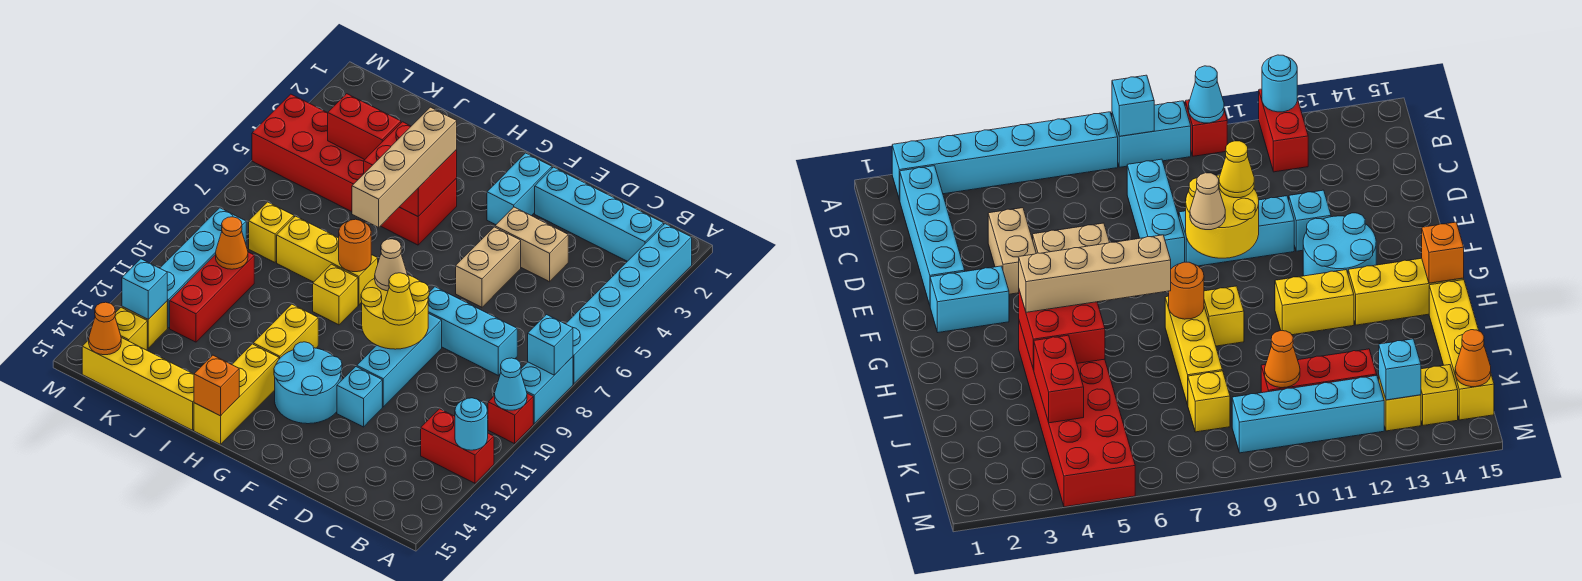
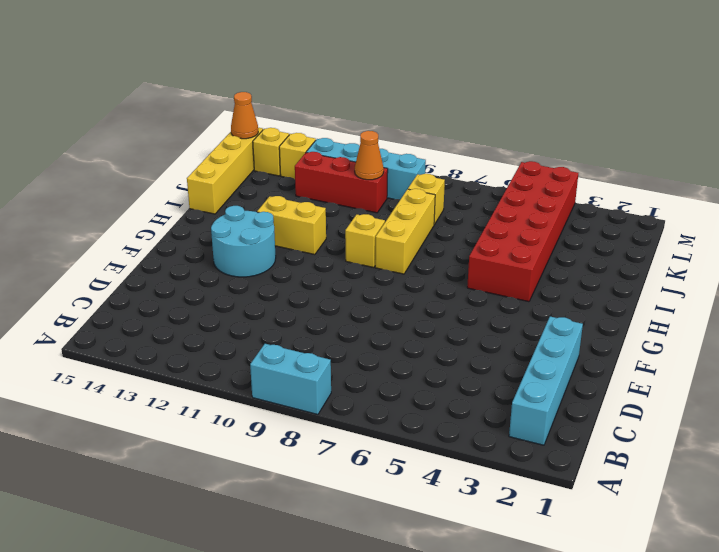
none -> cyan brick A2:A7 level 1
none -> red brick A10 level 1
none -> red brick A12:B12 level 1
none -> cyan brick C8:E8 level 1

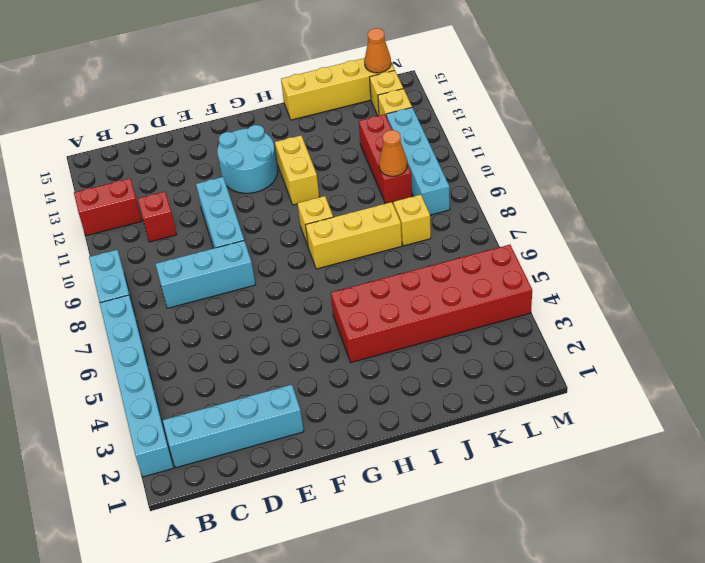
red brick C11 level 1 -> red brick A10 level 1
none -> tan brick D4:E4 level 1
none -> tan brick E5:E6 level 1
none -> cyan brick E12 level 1
none -> cyan brick F2:F3 level 1

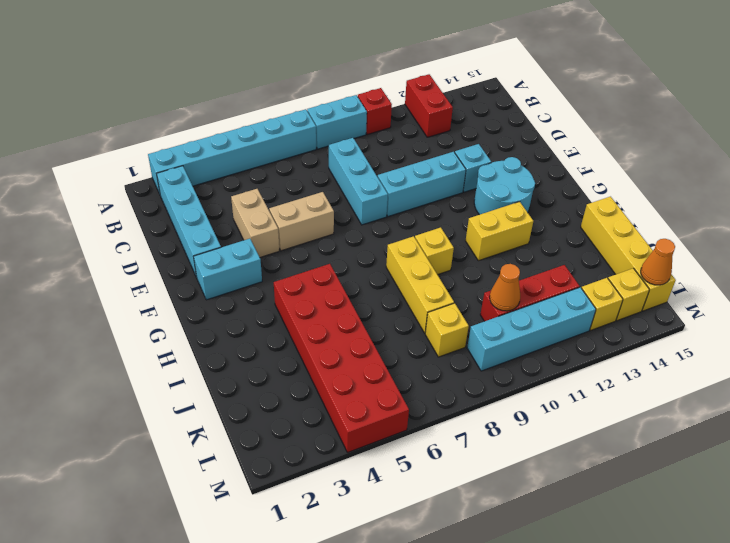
none -> yellow brick H13:H15 level 1
none -> cyan brick A8 level 2
none -> cyan cone A10 level 2
none -> cyan round brick A12 level 2

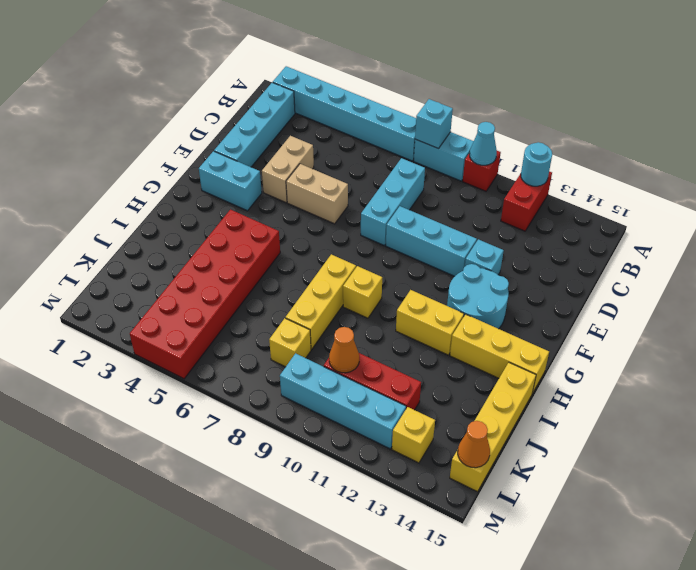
none -> yellow brick L14 level 1
none -> yellow round brick E9:F10 level 2
none -> red brick H4:I5 level 2
none -> orange round brick H8 level 2

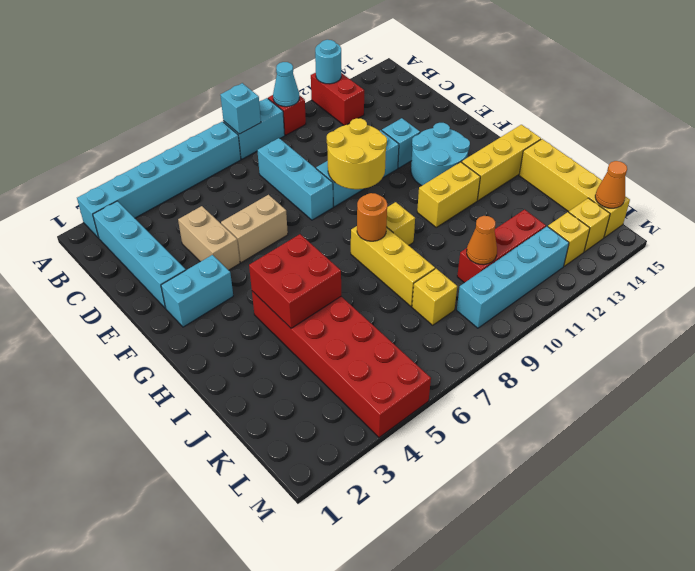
none -> orange brick H15 level 2
none -> red brick J4:K4 level 2
none -> cyan brick L13 level 2
none -> yellow cone E10 level 3

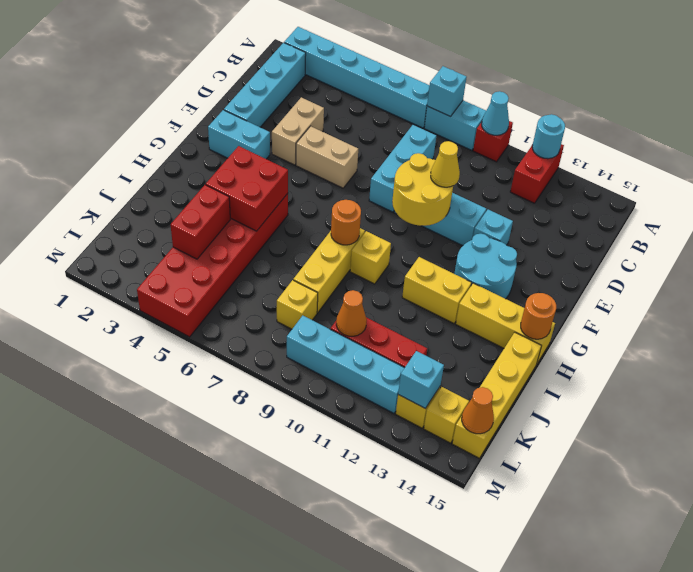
orange round brick H15 level 2 -> orange brick H15 level 2
none -> tan cone F9 level 3
none -> tan brick H4:H7 level 3

